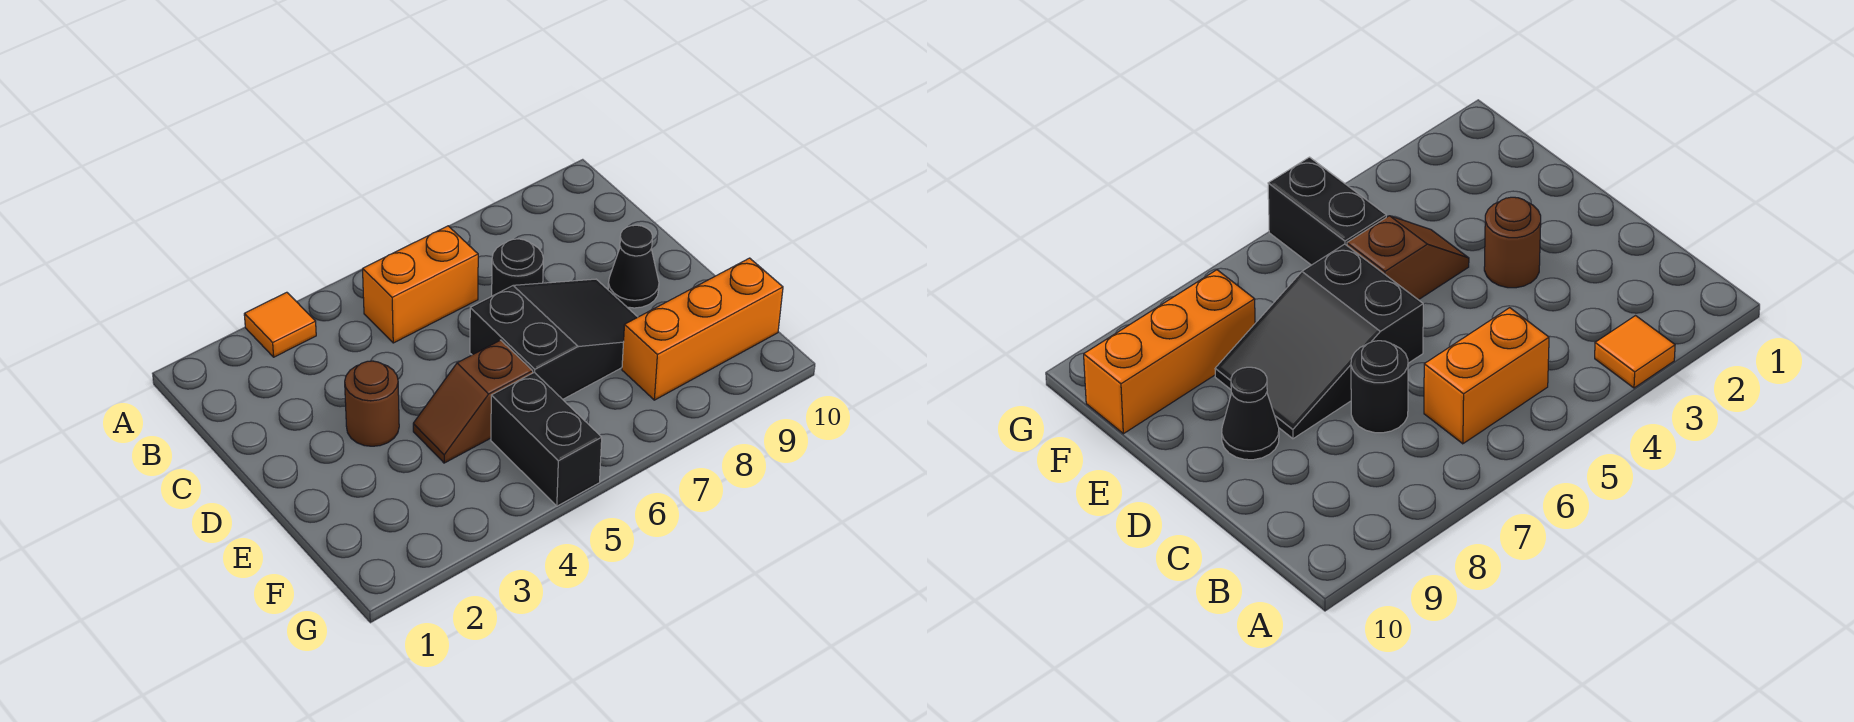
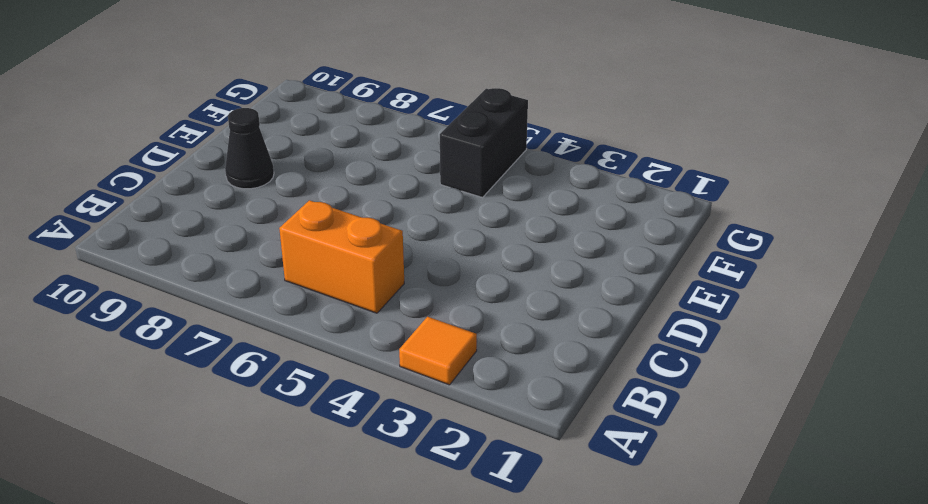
none -> black round brick C7 level 1
none -> brown round brick D3 level 1

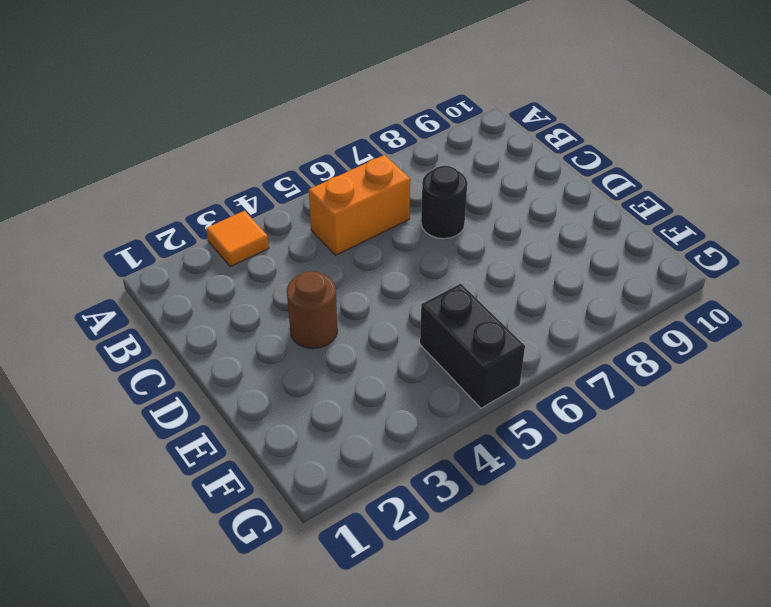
none -> black slope D6:E8 level 1 top 6
none -> black cone D9 level 1

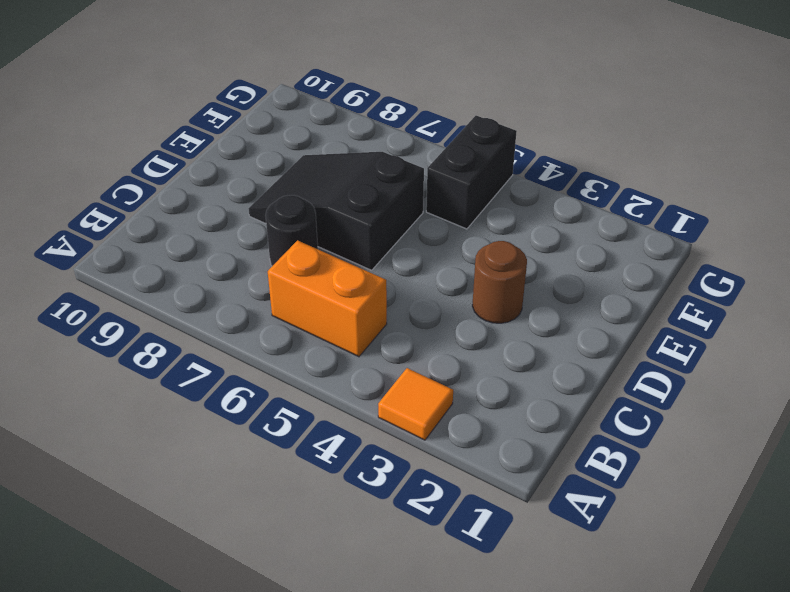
none -> black cone D9 level 1
none -> brown slope E4:E5 level 1 top 5

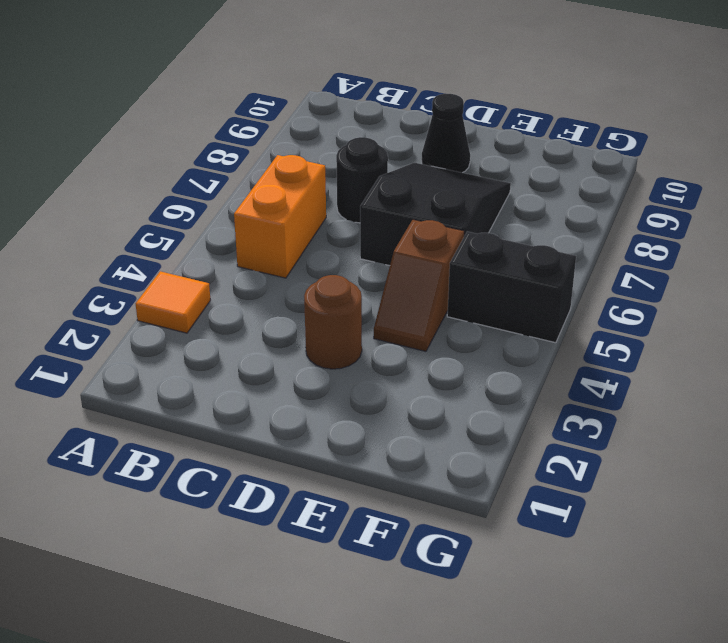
none -> orange brick F8:F10 level 1

